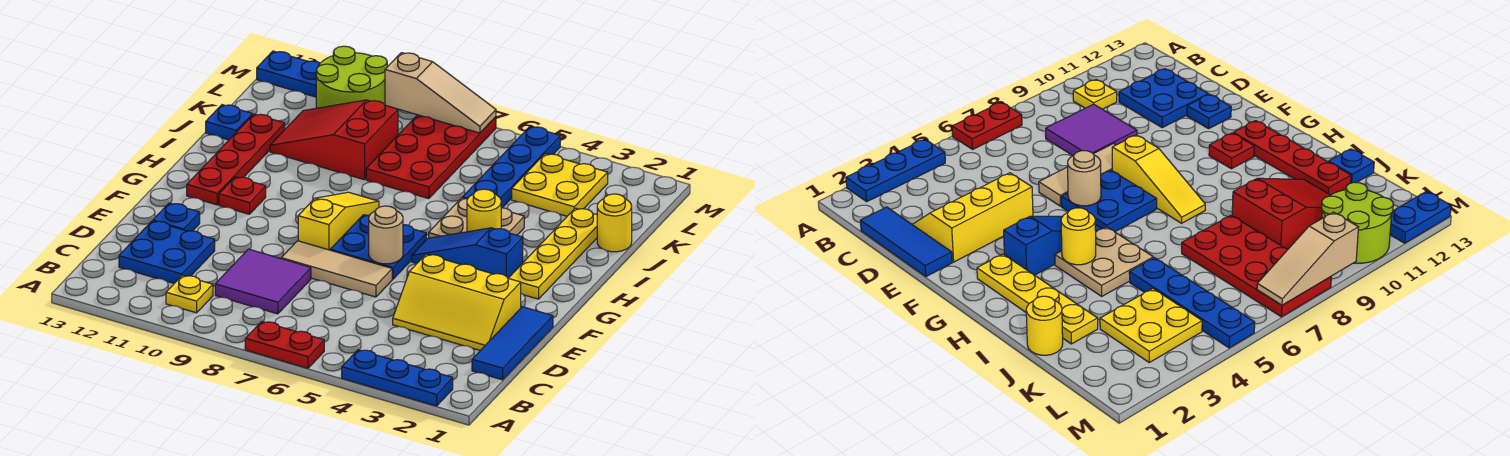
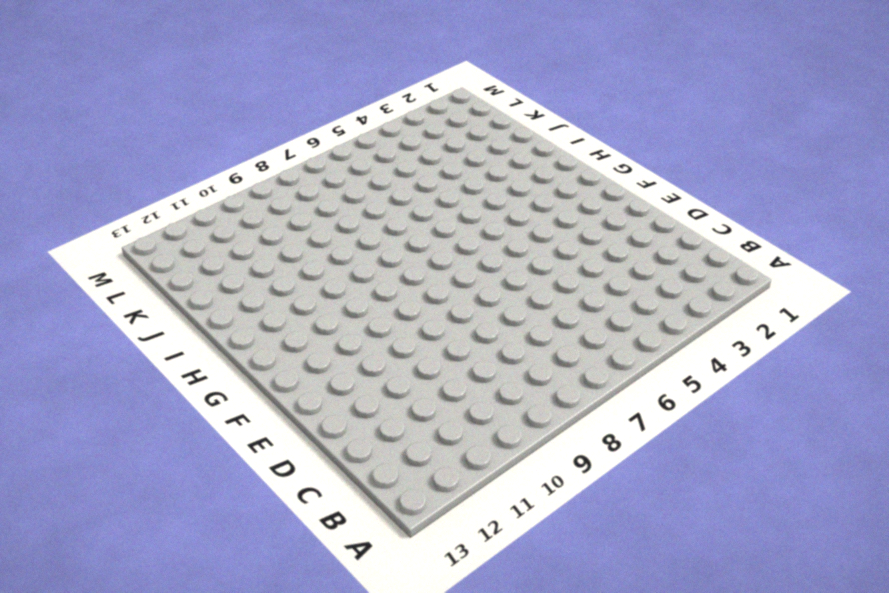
none -> blue plate A2:A4 level 1
none -> red plate A6:A7 level 1
none -> yellow plate B10 level 1

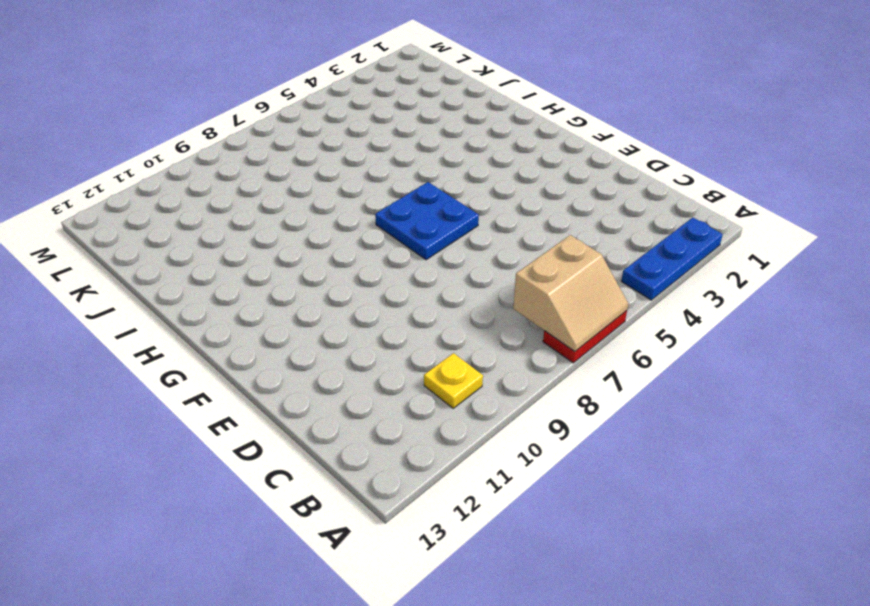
tan slope A6:B7 level 2 top B -> none
none -> blue tile C1:E1 level 1
none -> purple tile C8:D9 level 1
none -> blue plate C11:D12 level 1

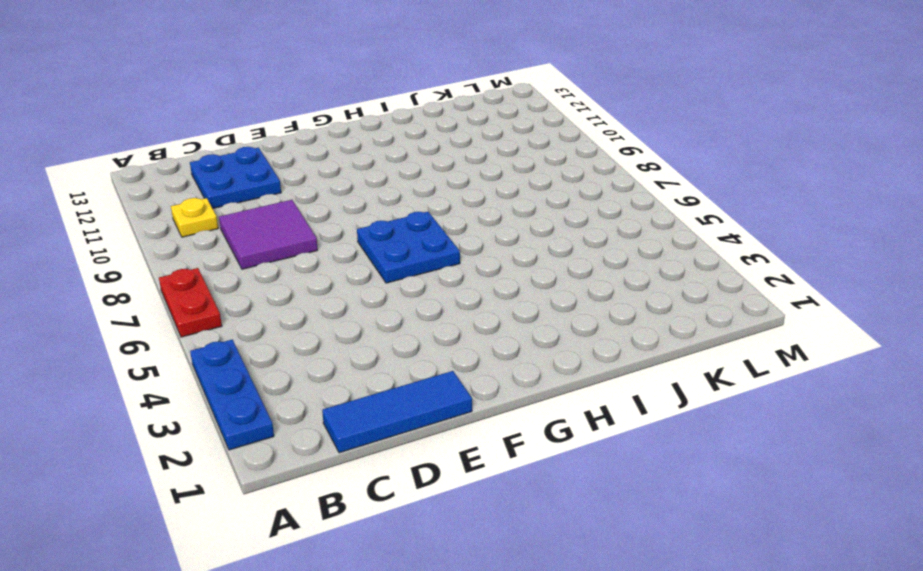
none -> yellow slope D2:E4 level 1 top E
none -> tan tile E6:E8 level 1
none -> blue plate E12 level 1

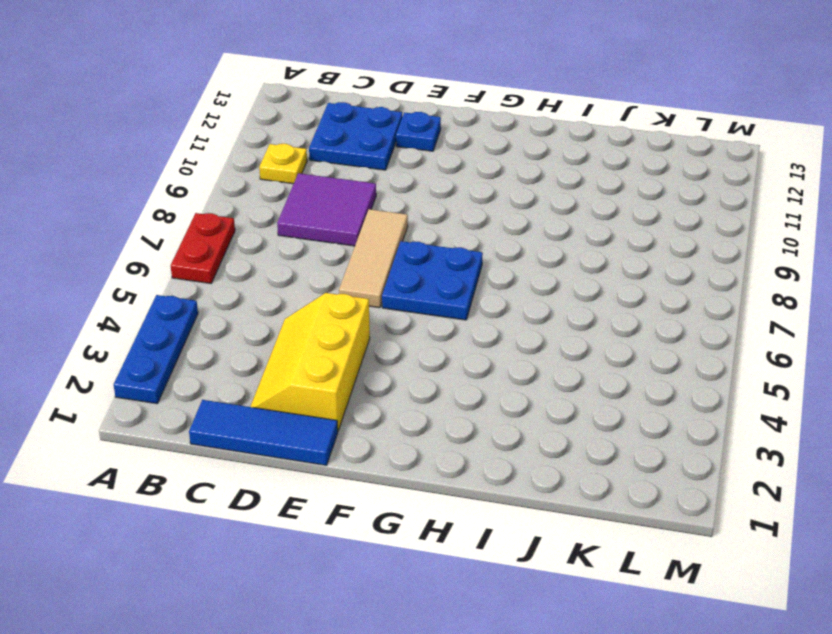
none -> yellow slope F8:H8 level 1 top F
none -> yellow plate G2:J2 level 1
none -> blue slope G3:G5 level 1 top 3

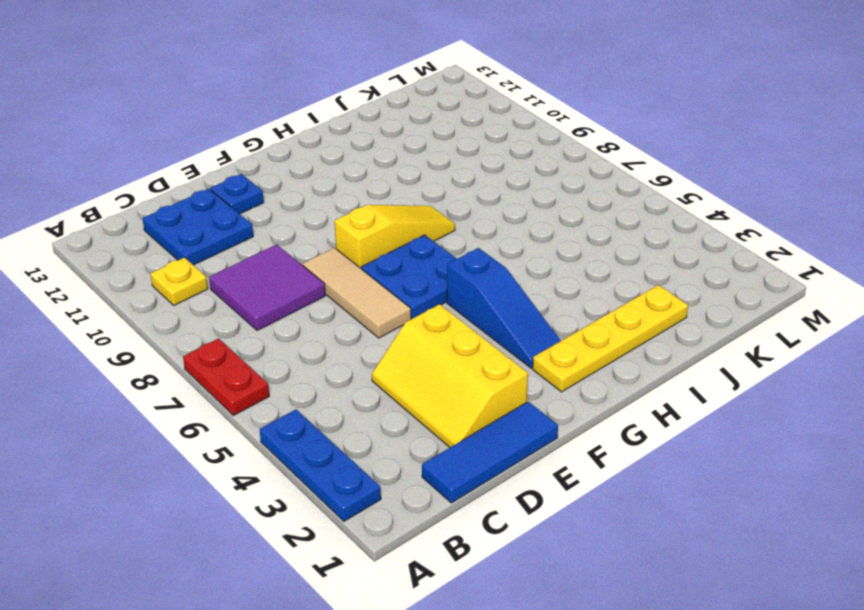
blue slope G3:G5 level 1 top 5 -> blue slope G3:G5 level 1 top 3
none -> red plate G11 level 1
none -> red plate G12:J12 level 1
none -> tan plate H4:I5 level 1

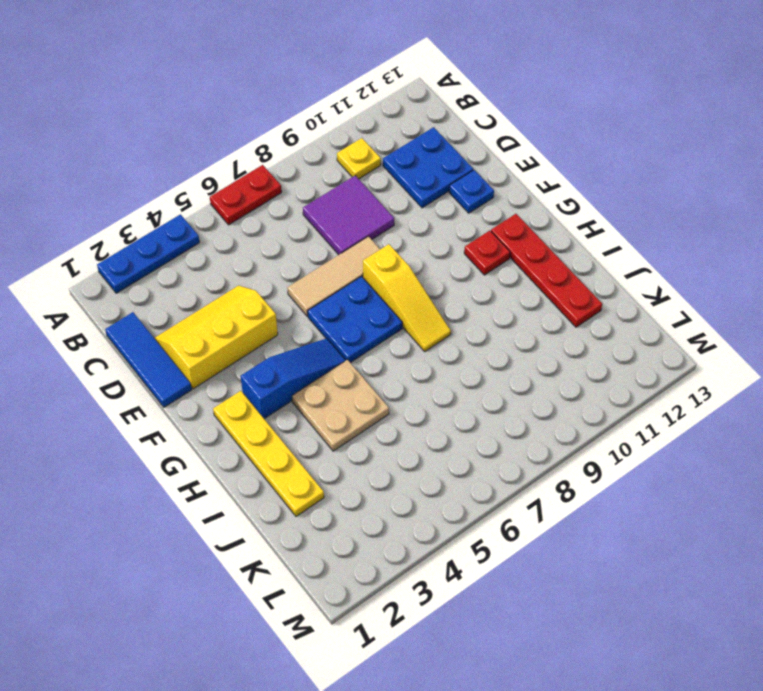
none -> yellow round brick J1 level 1
none -> blue plate J5:M5 level 1
none -> red plate J7:M8 level 1

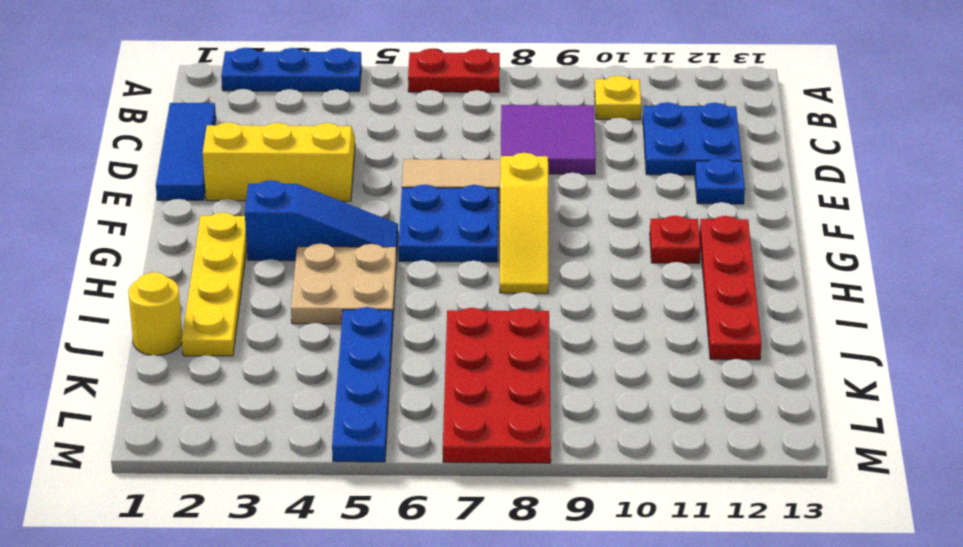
none -> red slope J9:K11 level 1 top 9
none -> blue plate J13 level 1
none -> yellow plate K3:L4 level 1

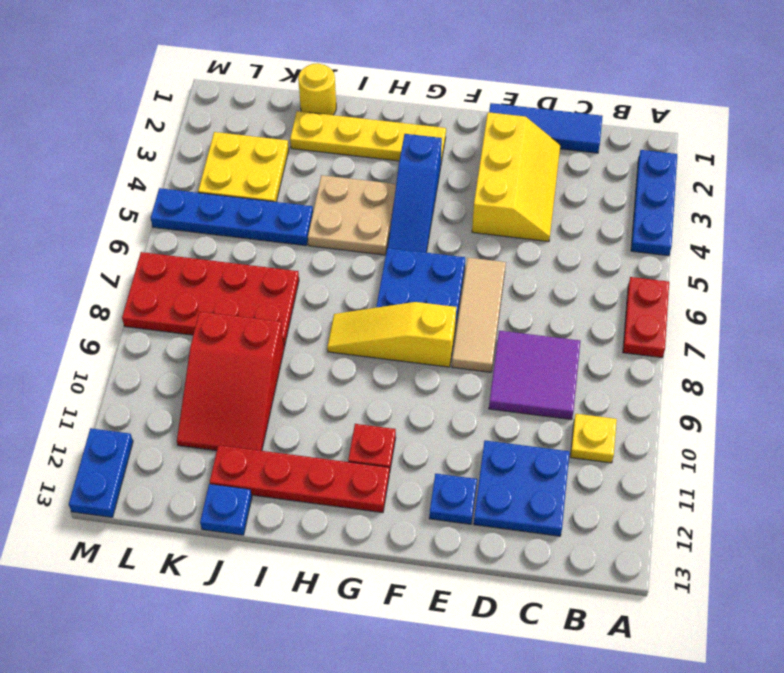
none -> lime round brick L10:M11 level 1
none -> tan round brick F6 level 2
none -> yellow round brick H4 level 2

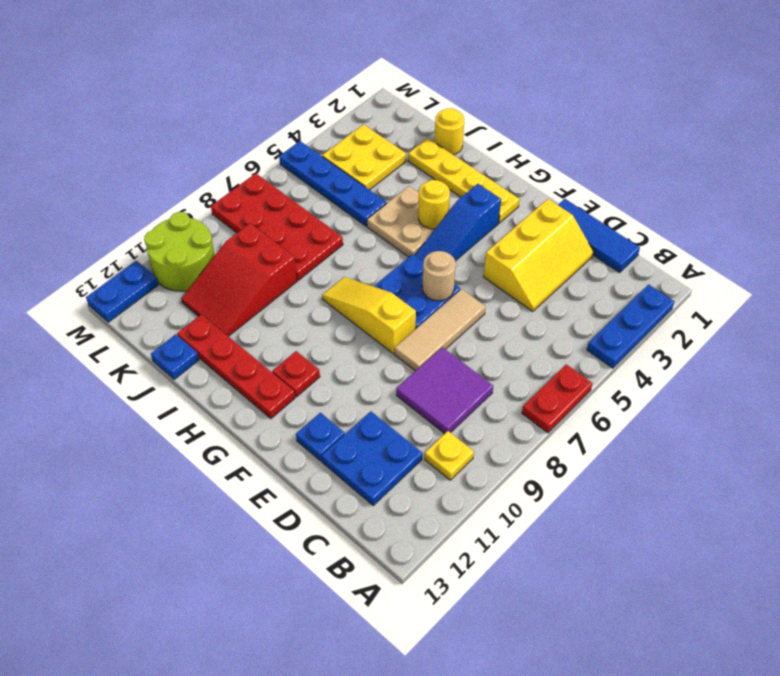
none -> tan slope M7:M9 level 2 top 9

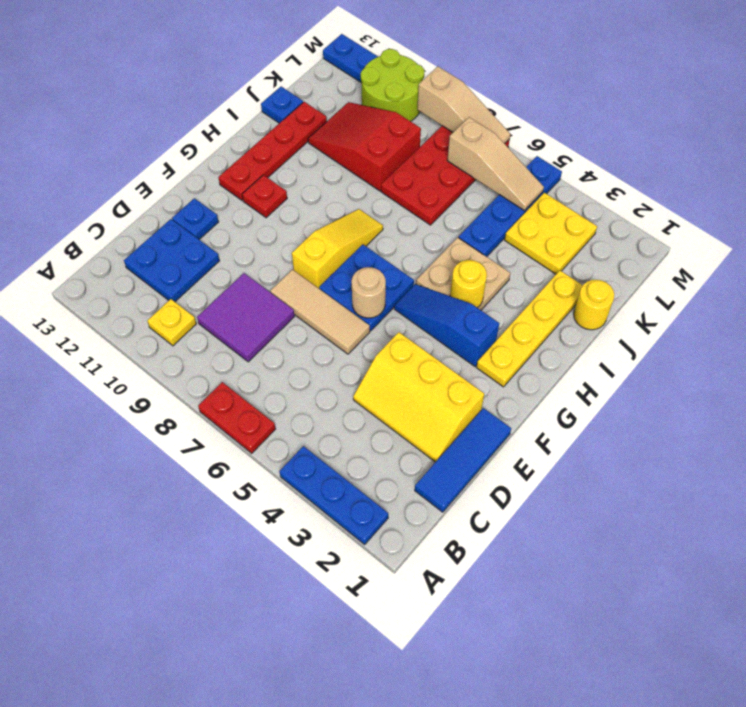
tan slope L5:L7 level 2 top 7 -> none

